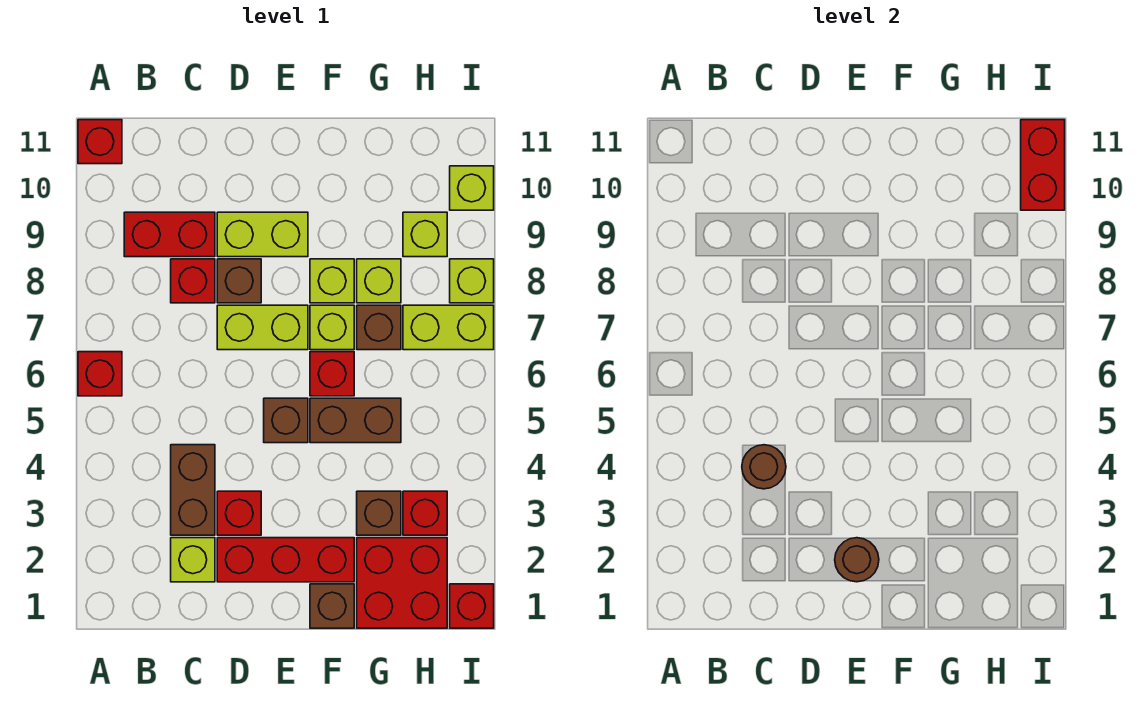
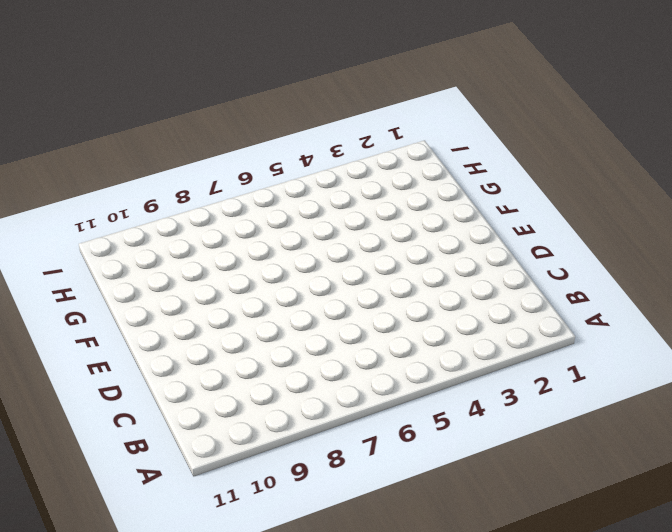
none -> red brick A6 level 1
none -> red brick A11 level 1
none -> red brick B9:C9 level 1
none -> lime brick C2 level 1

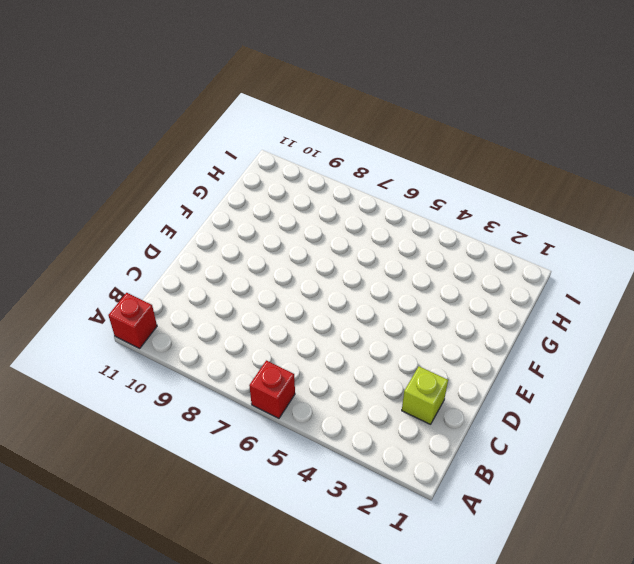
none -> red brick B9:C9 level 1
none -> brown brick C3:C4 level 1
none -> red brick C8 level 1
none -> red brick D2:F2 level 1

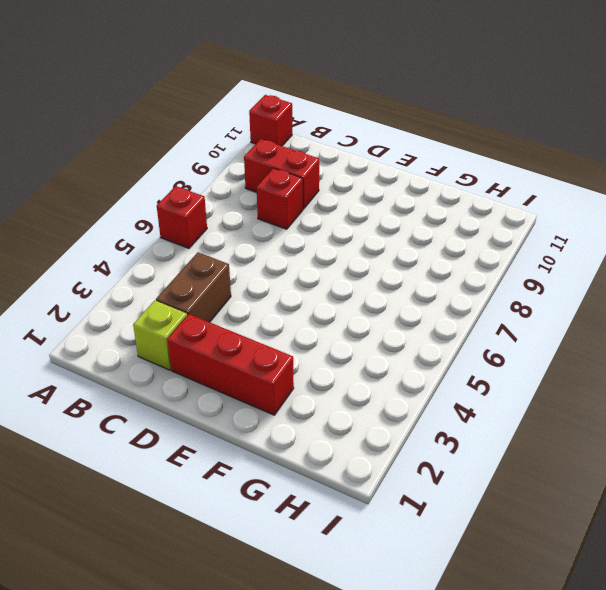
none -> red brick D3 level 1
none -> lime brick D7:E7 level 1
none -> brown brick D8 level 1
none -> lime brick D9:E9 level 1

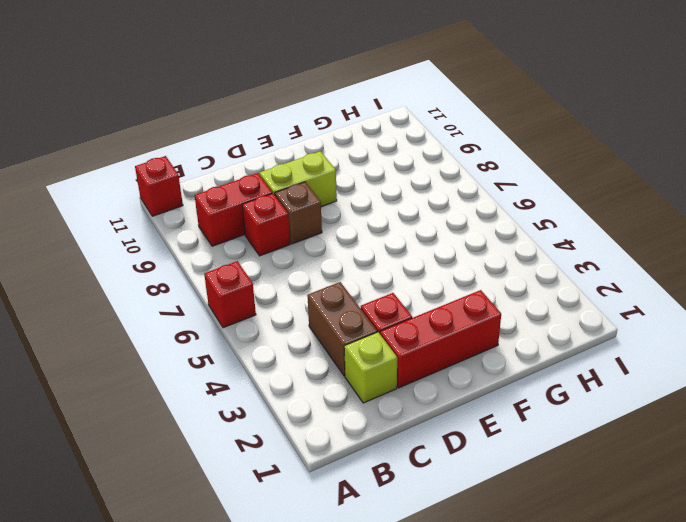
none -> lime brick D7:E7 level 1
none -> brown brick E5 level 1
none -> brown brick F1 level 1
none -> brown brick F5:G5 level 1

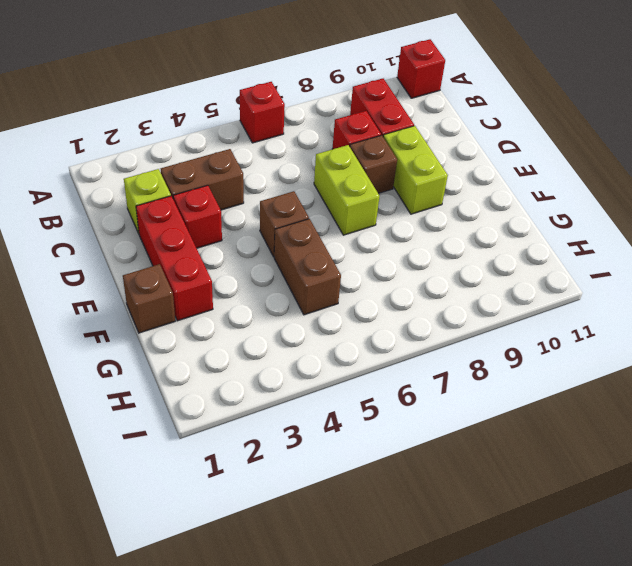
none -> red brick F6 level 1
none -> lime brick F7 level 1
none -> lime brick F8 level 1
none -> red brick G1:H2 level 1

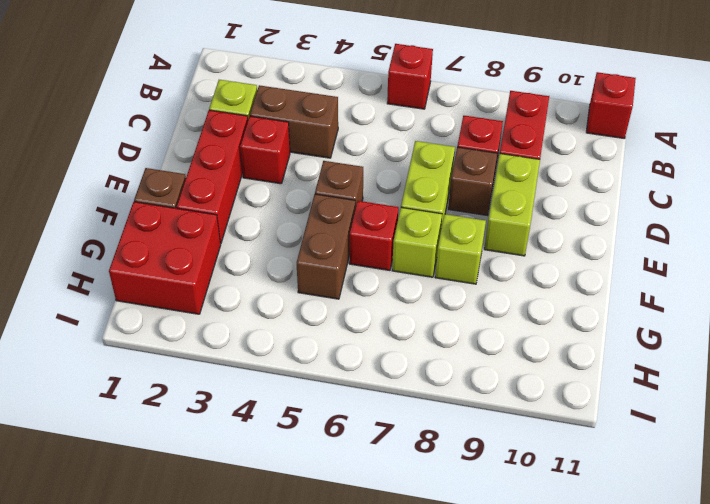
none -> brown brick G3 level 1
none -> brown brick G7 level 1
none -> lime brick G8 level 1
none -> red brick H3 level 1

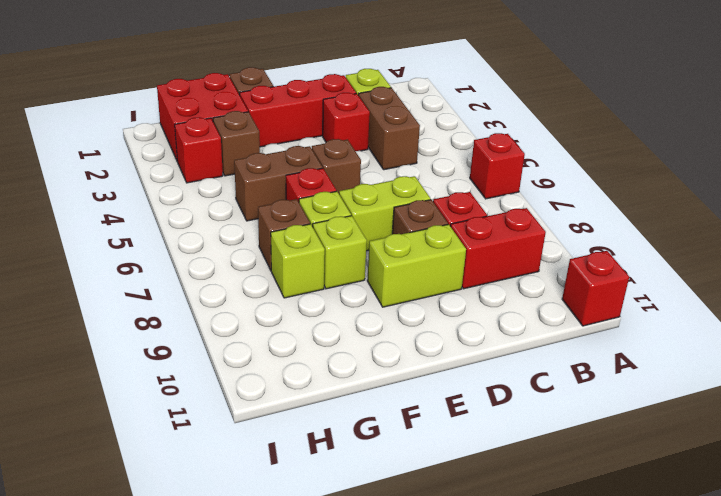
none -> lime brick H7:I7 level 1
none -> lime brick H9 level 1
none -> red brick I1 level 1
none -> lime brick I8 level 1

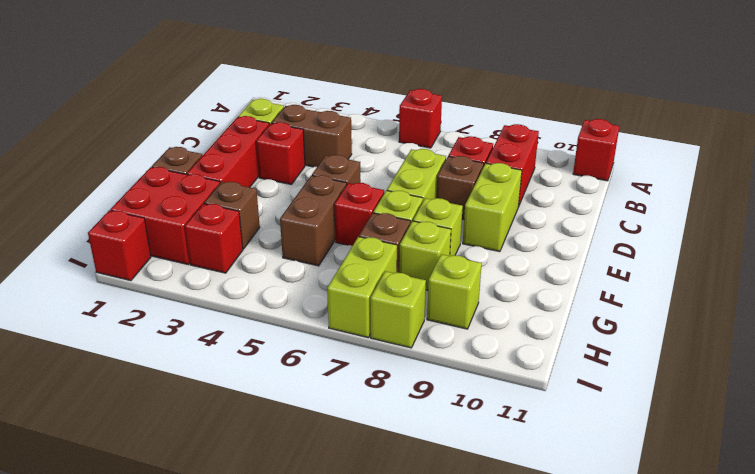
none -> lime brick I10 level 1
none -> brown round brick C4 level 2
none -> brown round brick E2 level 2
none -> red brick I10:I11 level 2

